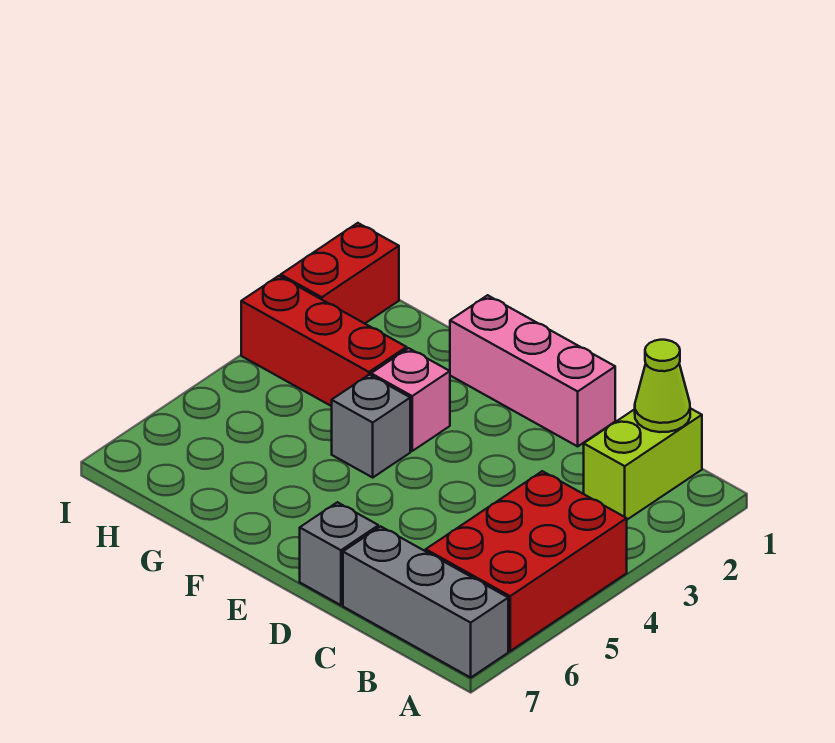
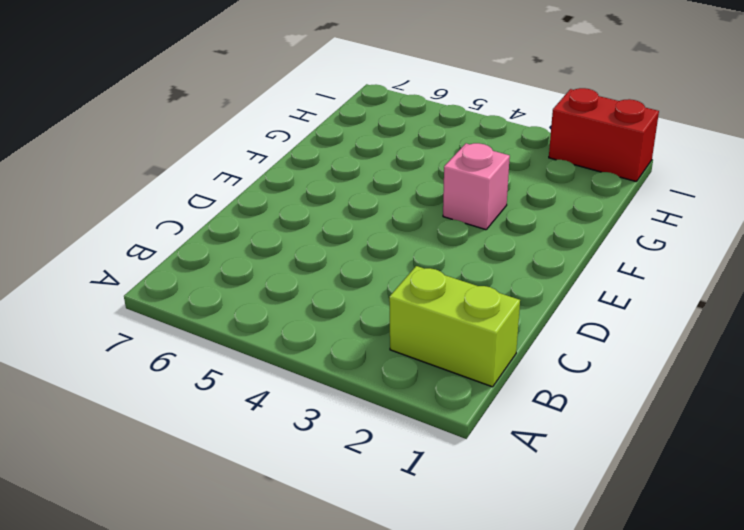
none -> red brick A4:B6 level 1
none -> grey brick A7:C7 level 1

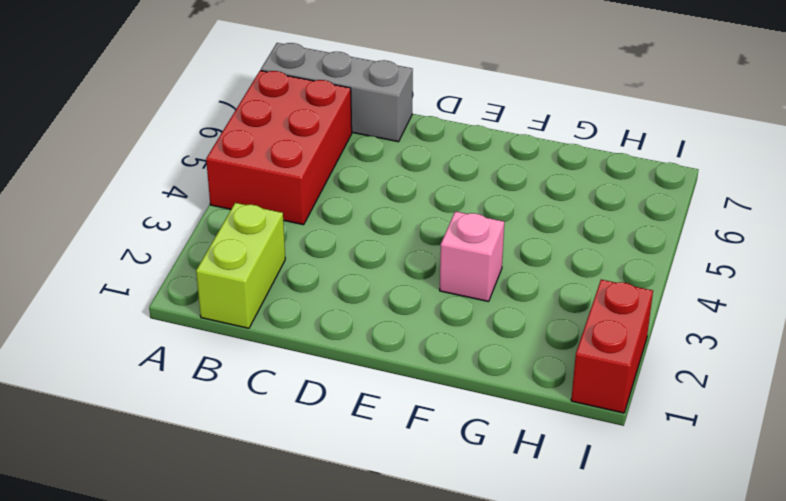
none -> pink brick D1:F1 level 1
none -> grey brick D7 level 1

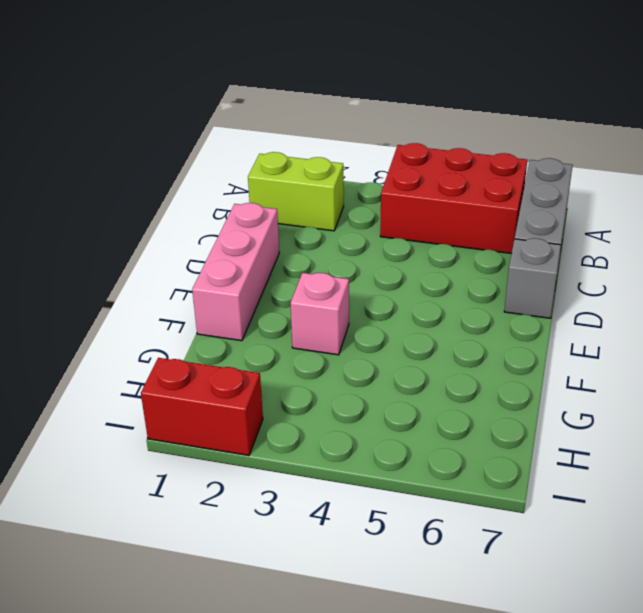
none -> grey brick F4 level 1
none -> red brick G3:I3 level 1

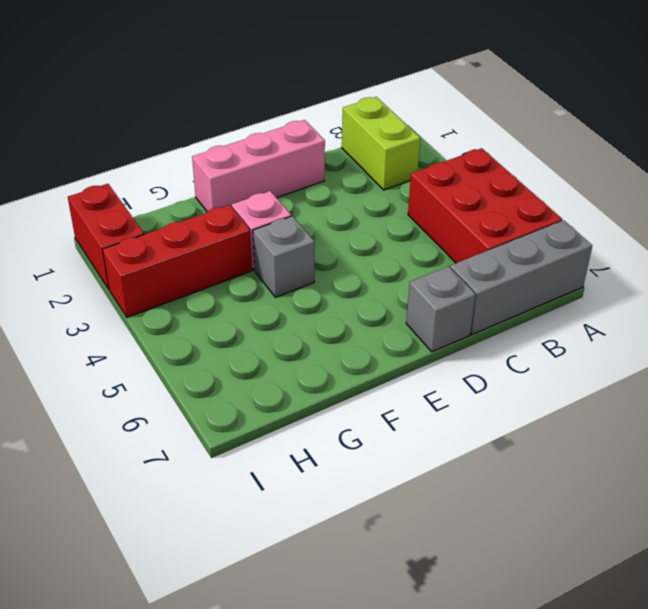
none -> lime cone B1 level 2

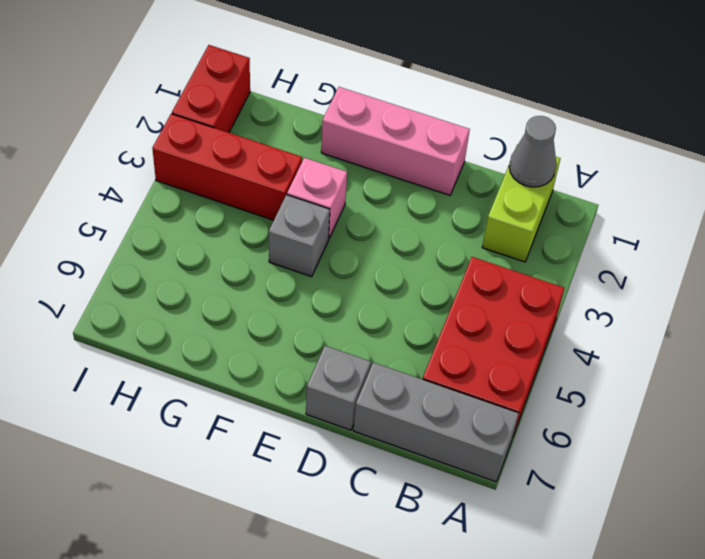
grey cone B1 level 2 -> lime cone B1 level 2

